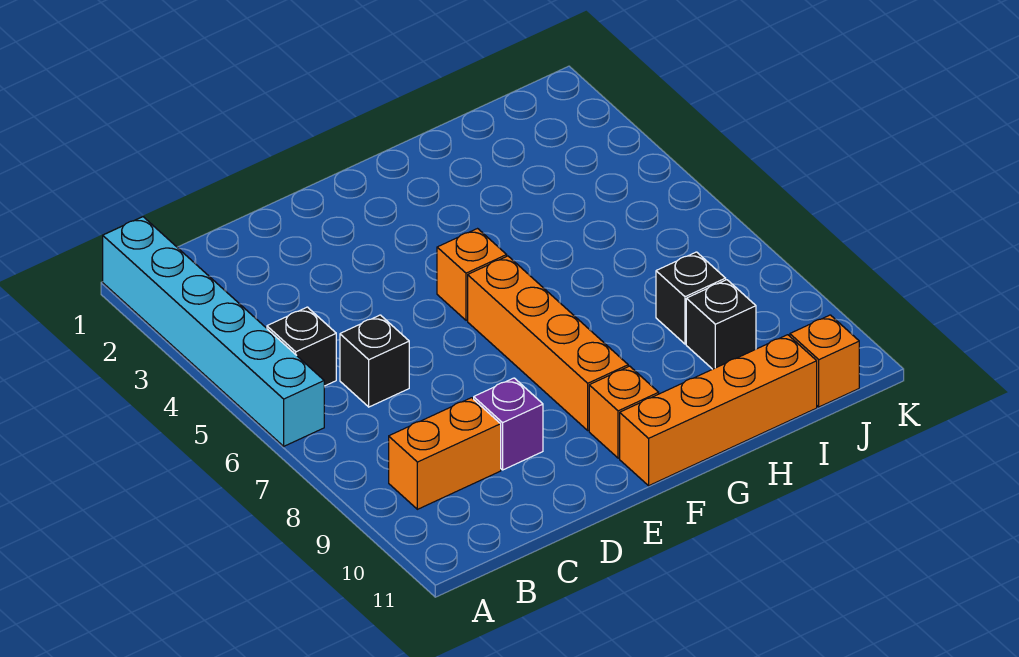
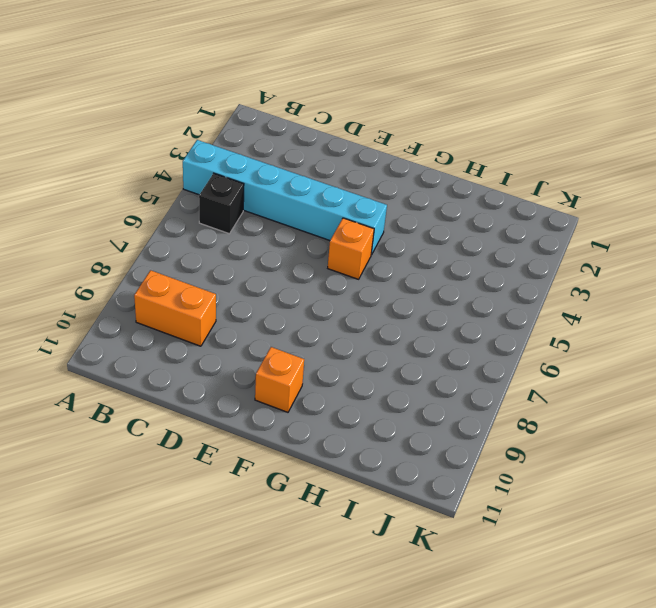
cyan brick A4:F4 level 1 -> cyan brick A1:A6 level 1
none -> black brick C6 level 1
none -> purple brick D9 level 1
none -> orange brick F6:F9 level 1

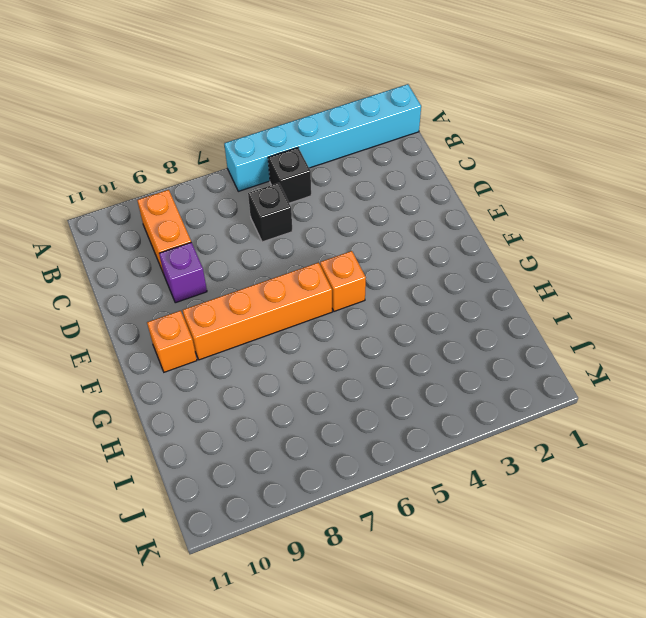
none -> orange brick F11:I11 level 1
none -> black brick I8 level 1
none -> black brick I9 level 1

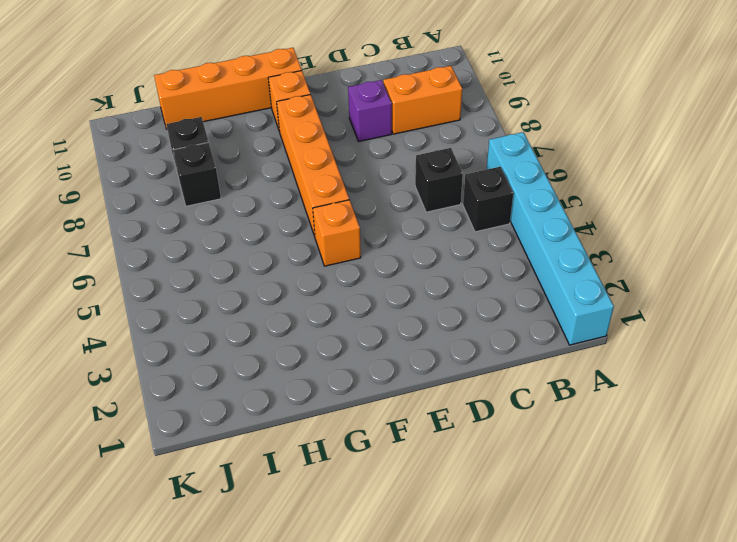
none -> orange brick J11 level 1

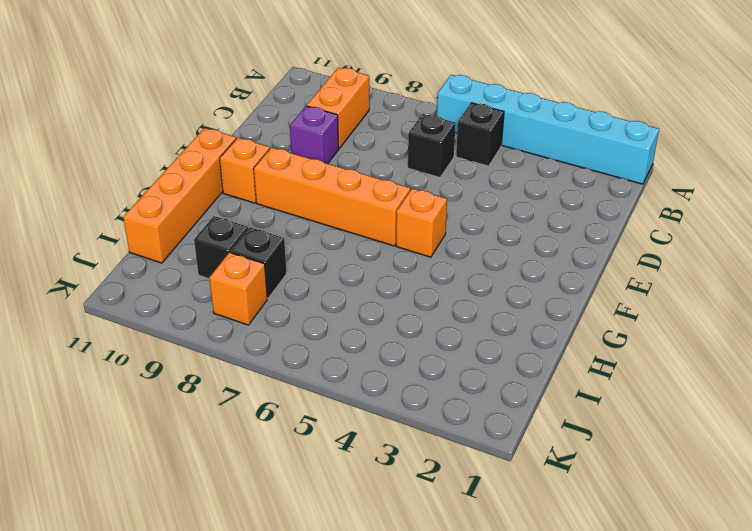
orange brick J8 level 1 -> orange brick J11 level 1

